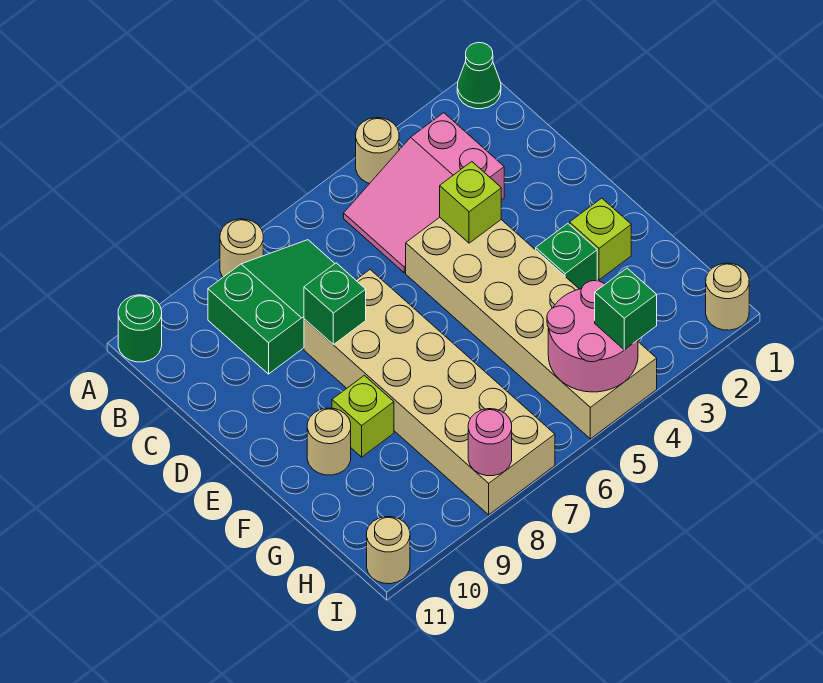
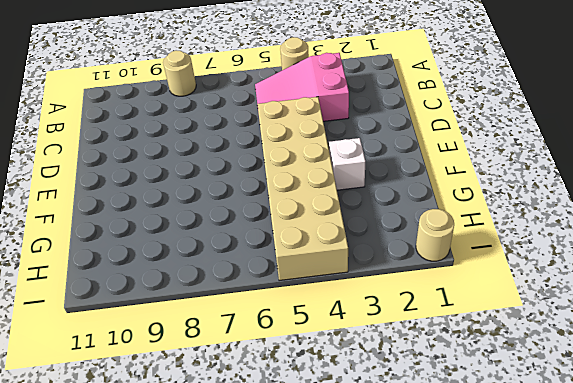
white brick F3 level 1 -> green brick F3 level 1
none -> green cone A1 level 1
none -> green round brick A11 level 1
none -> green slope B7:C9 level 1 top 9

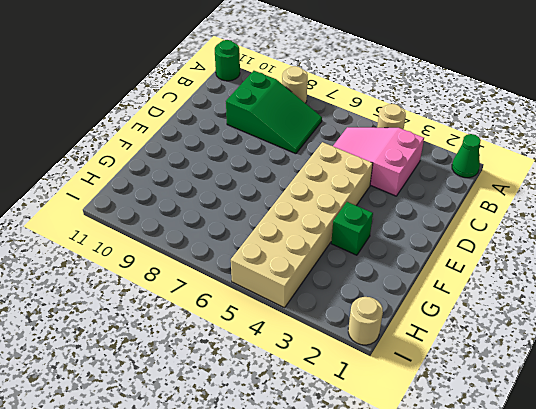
none -> tan brick D7:I8 level 1
none -> lime brick F2 level 1
none -> lime brick F9 level 1

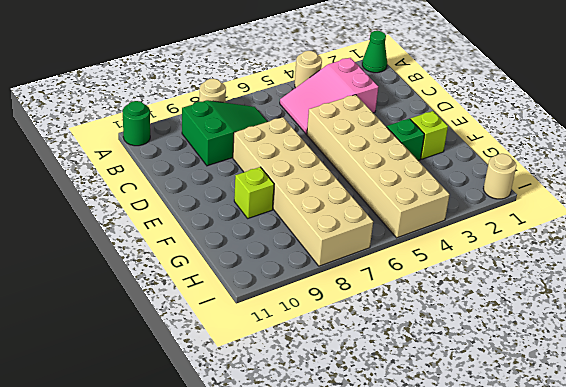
none -> tan round brick F10 level 1
none -> tan round brick I11 level 1
none -> lime brick D4 level 2

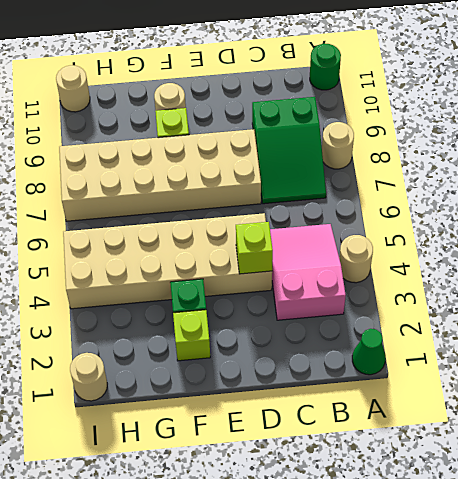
none -> green brick D8 level 2
none -> pink round brick H4:I5 level 2
none -> pink round brick I8 level 2

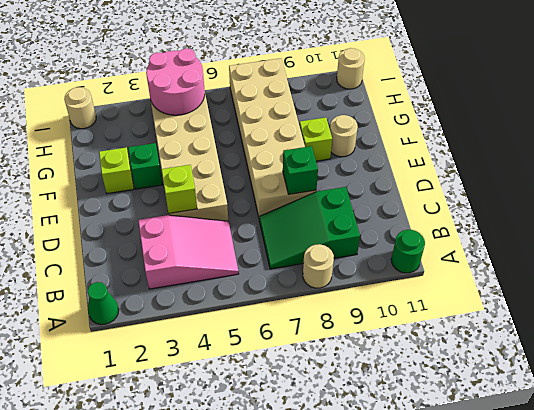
none -> tan round brick A4 level 1
none -> pink round brick I8 level 2
none -> green brick I4 level 3

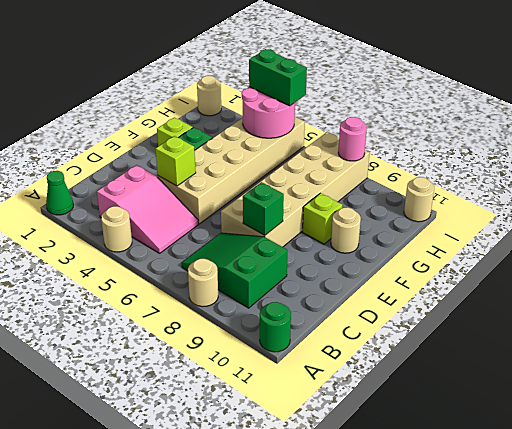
green brick I4:I5 level 3 -> green brick I4 level 3

